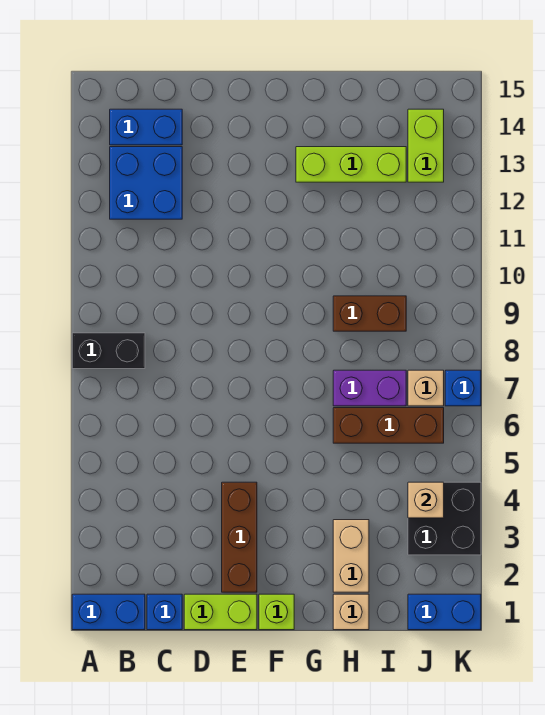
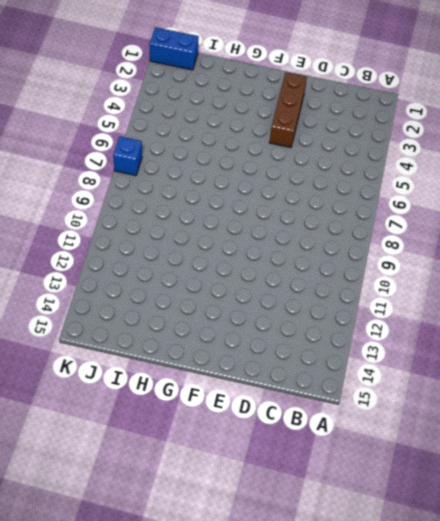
none -> blue brick A1:B1 level 1
none -> black brick A8:B8 level 1
none -> blue brick B12:C13 level 1

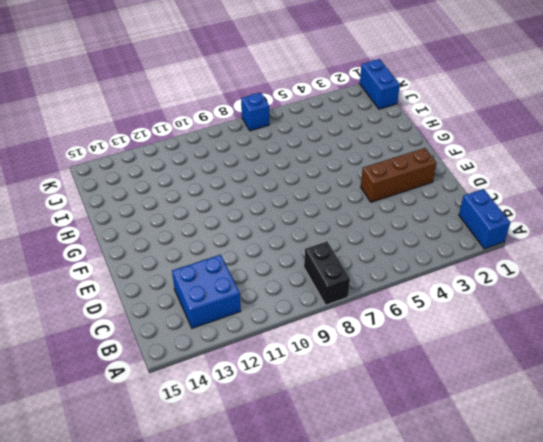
none -> blue brick B14:C14 level 1
none -> blue brick C1 level 1
none -> lime brick D1:E1 level 1

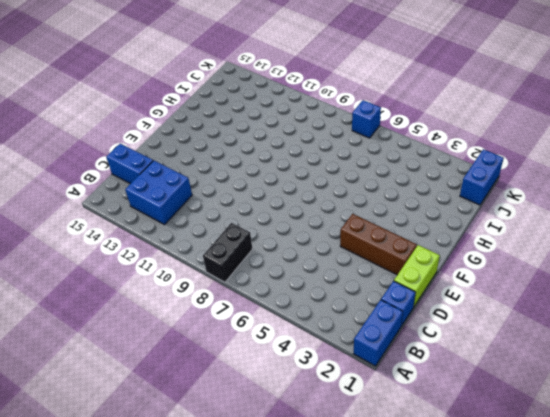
blue brick C14:C15 level 1 -> blue brick B14:C14 level 1
none -> lime brick F1 level 1
none -> lime brick G13:I13 level 1
none -> tan brick H1 level 1

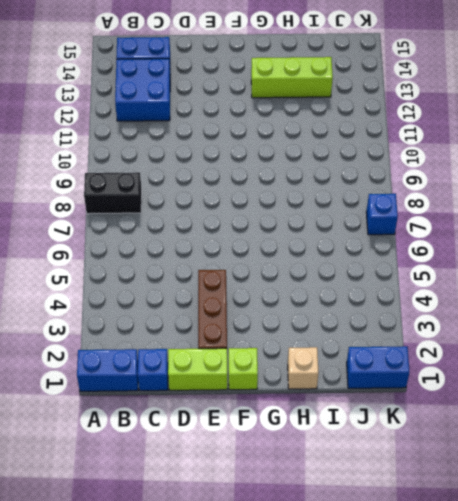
none -> tan brick H2:H3 level 1
none -> brown brick H6:J6 level 1
none -> purple brick H7:I7 level 1

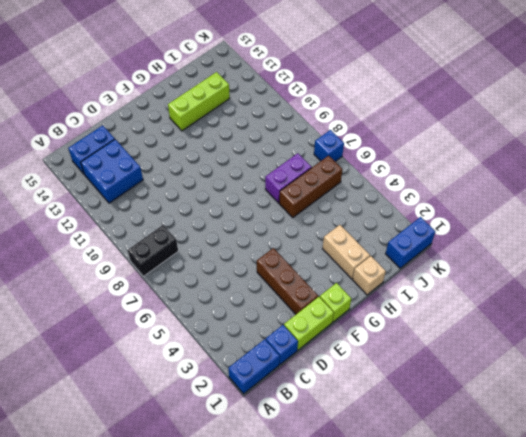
none -> brown brick H9:I9 level 1
none -> black brick J3:K4 level 1
none -> tan brick J7 level 1

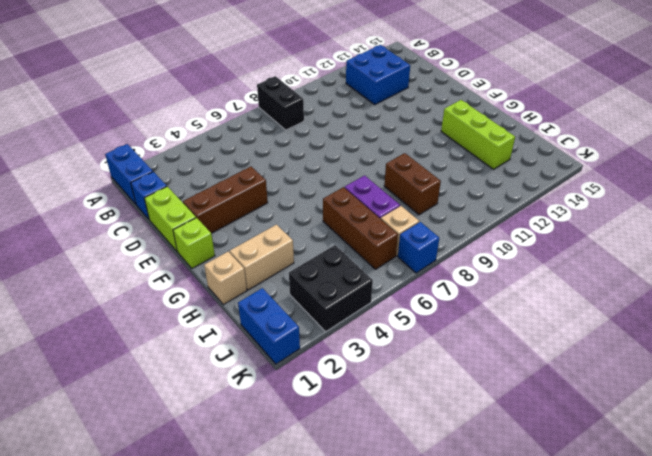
none -> blue brick B14:C14 level 1
none -> lime brick J13:J14 level 1
none -> tan brick J4 level 2

